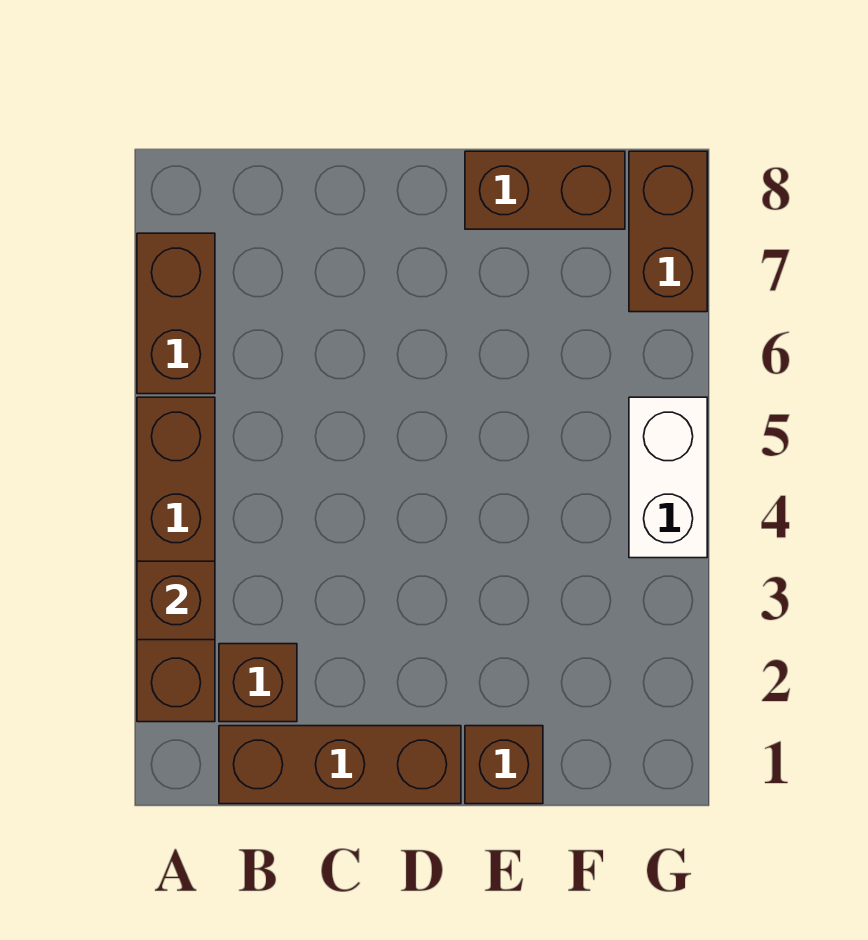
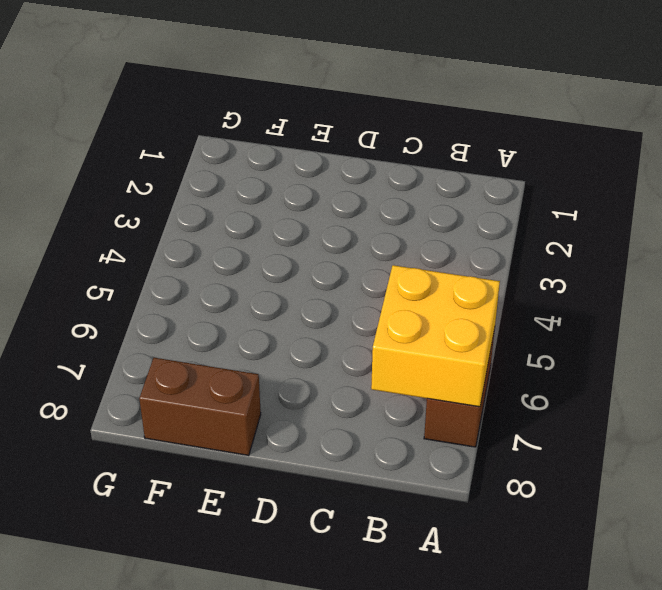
yellow brick A6:B7 level 2 -> none
none -> brown brick A2:A5 level 1
none -> brown brick B1:D1 level 1

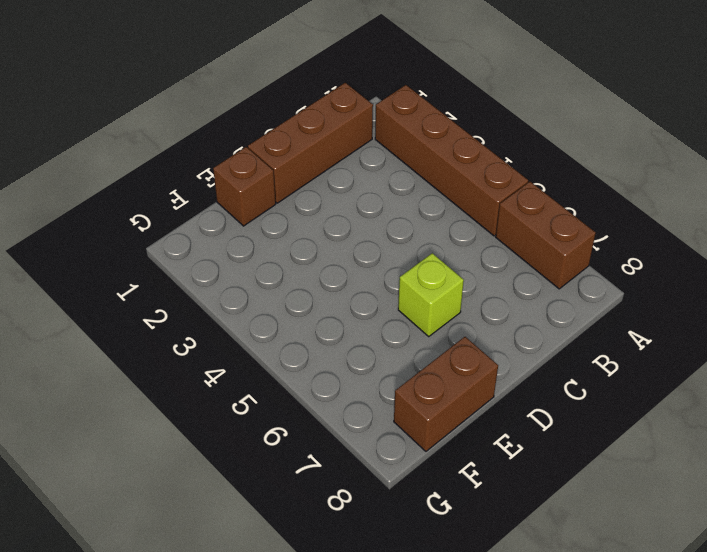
lime brick D6 level 1 -> none
none -> brown brick B2 level 1
none -> white brick G4:G5 level 1

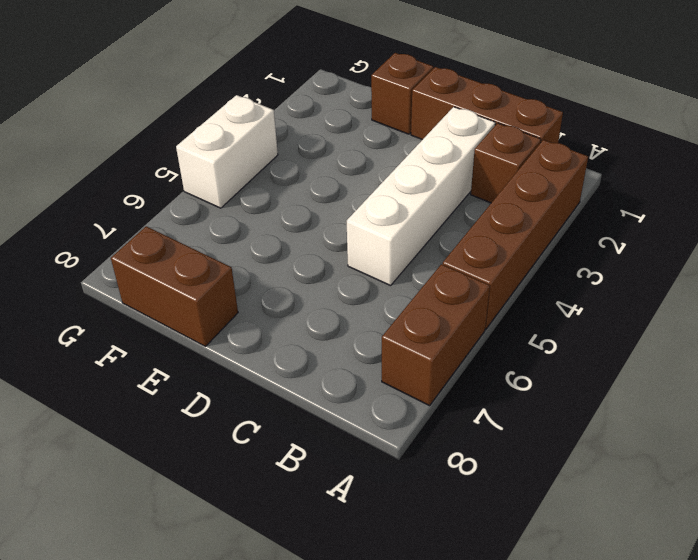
white brick C2:C5 level 1 -> none
none -> brown brick G7:G8 level 1
none -> brown brick A3 level 2

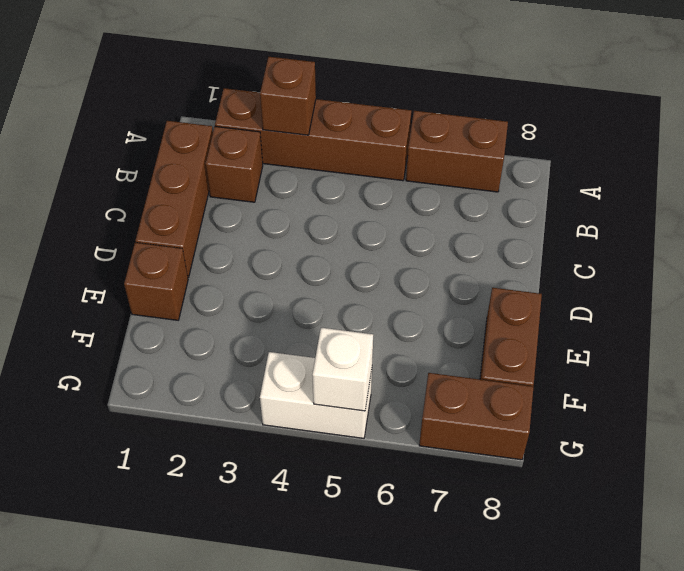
white brick G5 level 2 -> none

